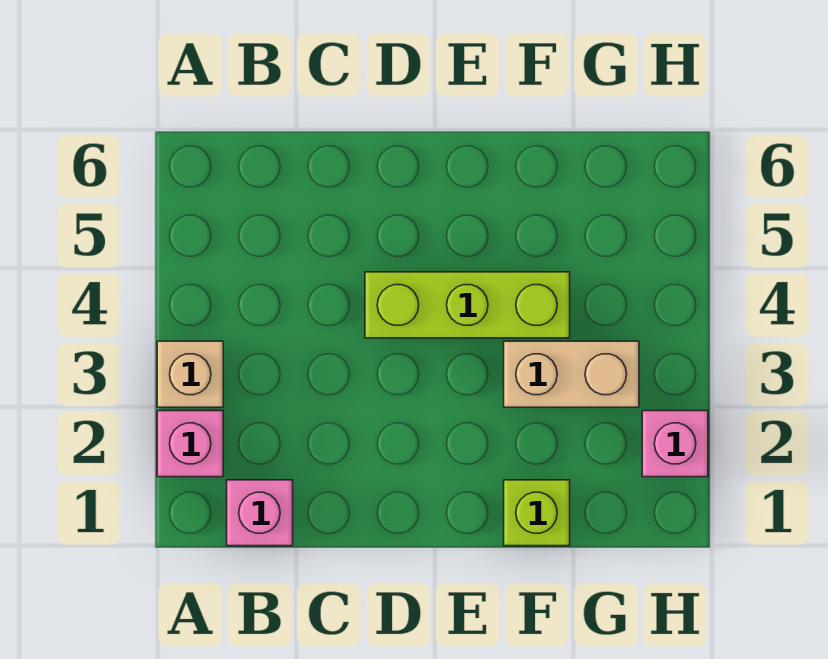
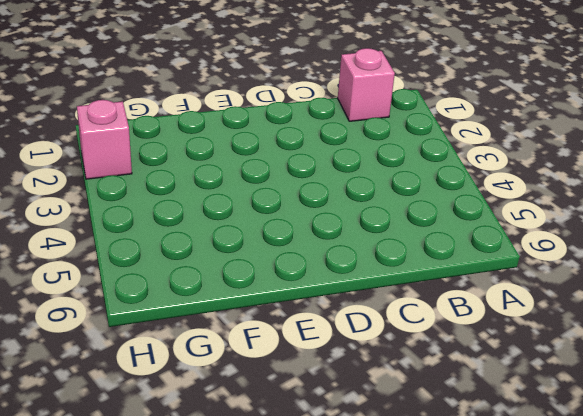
none -> pink brick A2 level 1
none -> tan brick A3 level 1

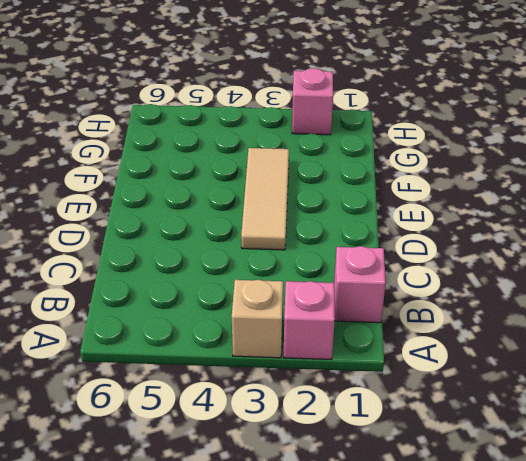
tan tile D3:F3 level 1 -> tan brick F3:G3 level 1
none -> lime brick D4:F4 level 1
none -> lime brick F1 level 1

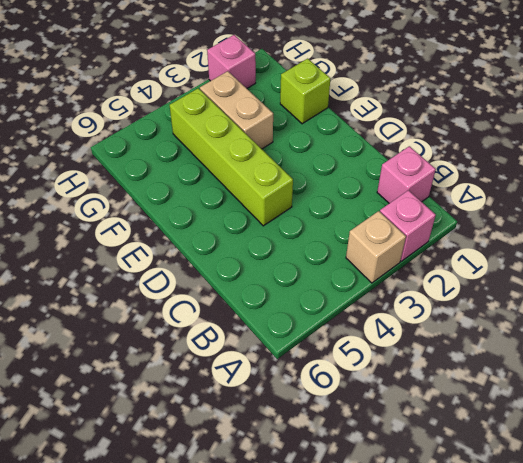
lime brick D4:G4 level 1 -> lime brick D4:F4 level 1

